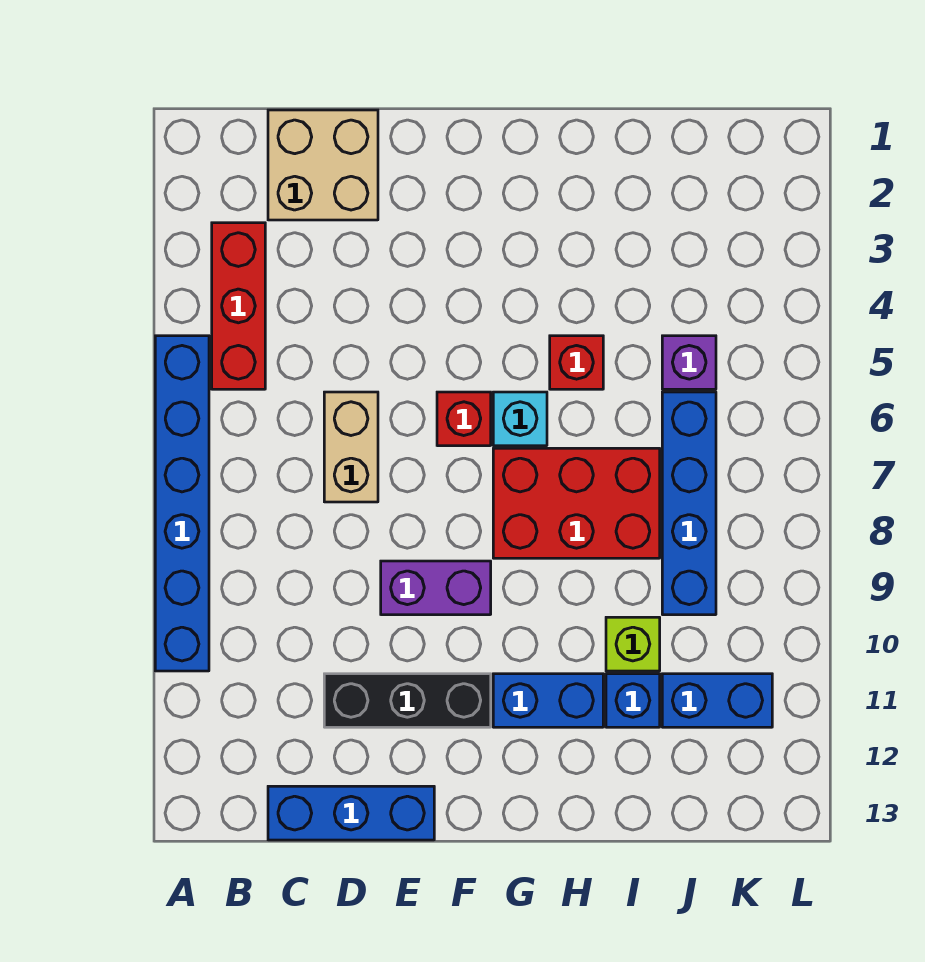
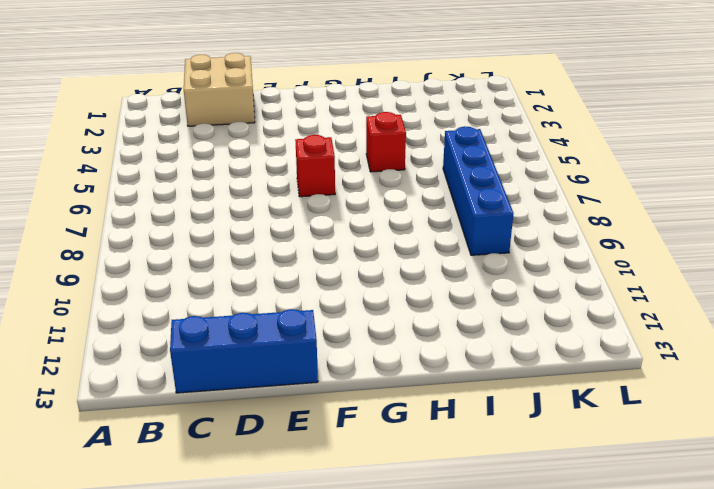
none -> blue brick A5:A10 level 1
none -> red brick B3:B5 level 1
none -> tan brick D6:D7 level 1

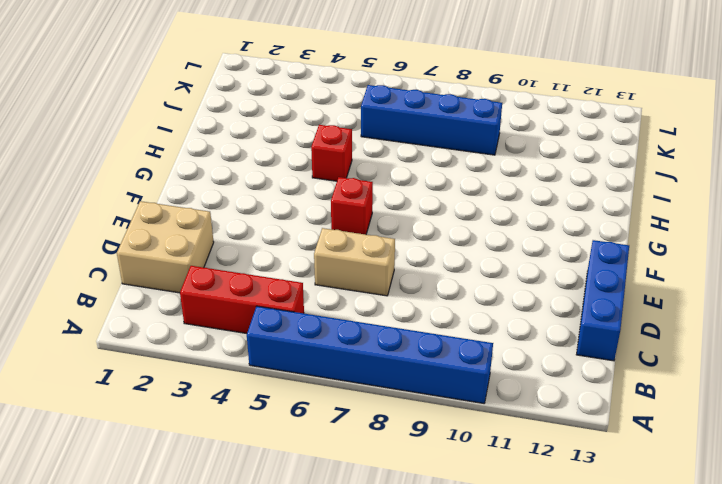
none -> black brick D11:F11 level 1
none -> purple brick E9:F9 level 1
none -> cyan brick G6 level 1

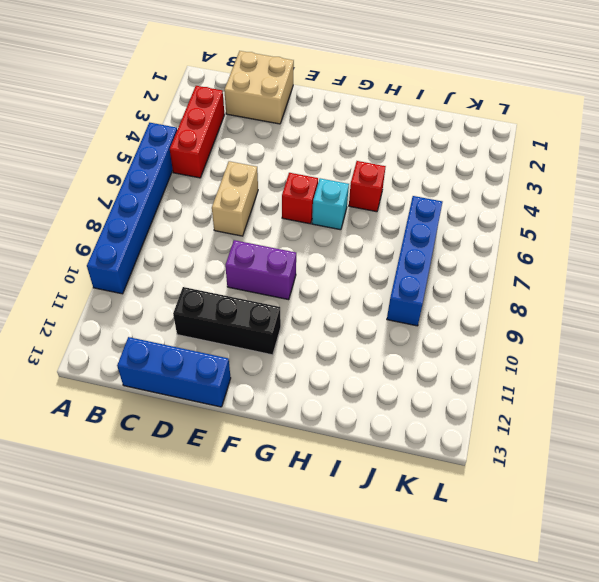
none -> red brick G7:I8 level 1
none -> blue brick G11:H11 level 1
none -> lime brick I10 level 1

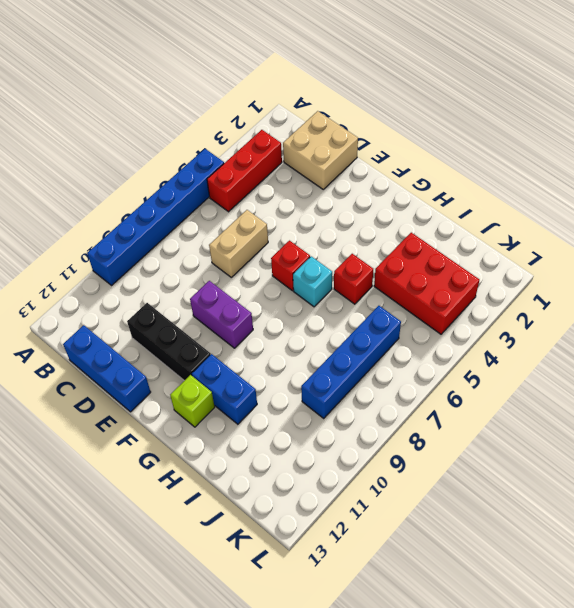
lime brick G12 level 1 -> lime brick I10 level 1
red brick I3:K4 level 1 -> red brick G7:I8 level 1
none -> blue brick I11 level 1
none -> purple brick J5 level 1
none -> blue brick J11:K11 level 1

